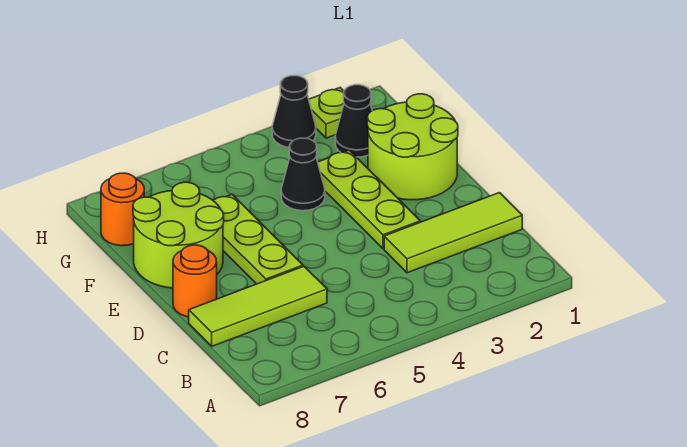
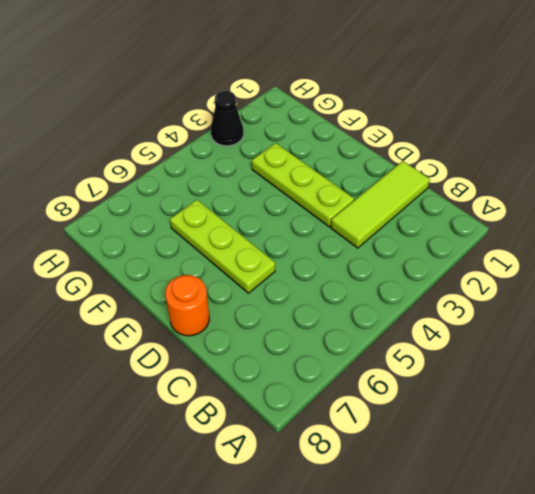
none -> lime tile C6:C8 level 1
none -> lime round brick E1:F2 level 1
none -> lime round brick E7:F8 level 1

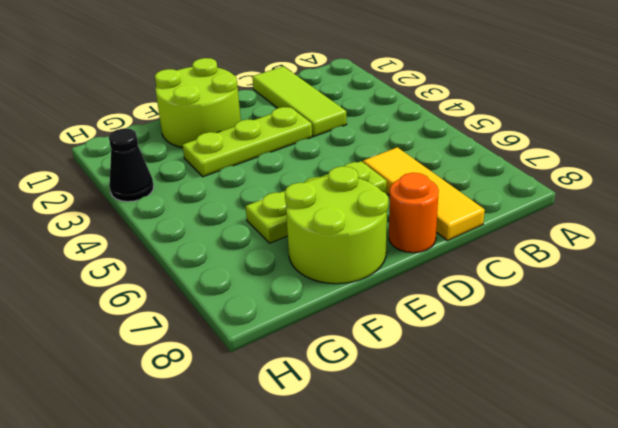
yellow tile C6:C8 level 1 -> lime tile C6:C8 level 1
none -> black cone F4 level 1
none -> black cone G2 level 1
none -> orange round brick G8 level 1

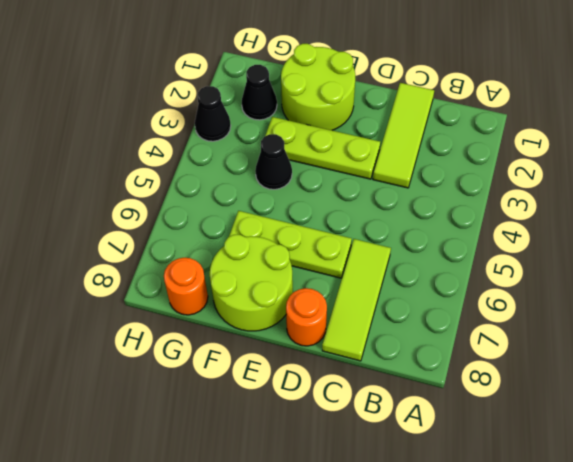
none -> lime plate H2 level 1

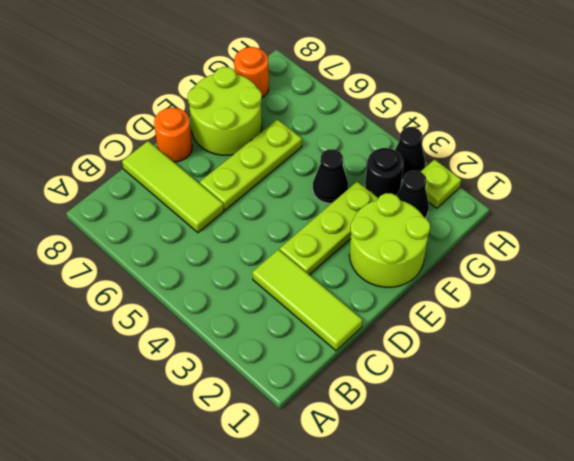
black round brick G3 level 1 -> none

